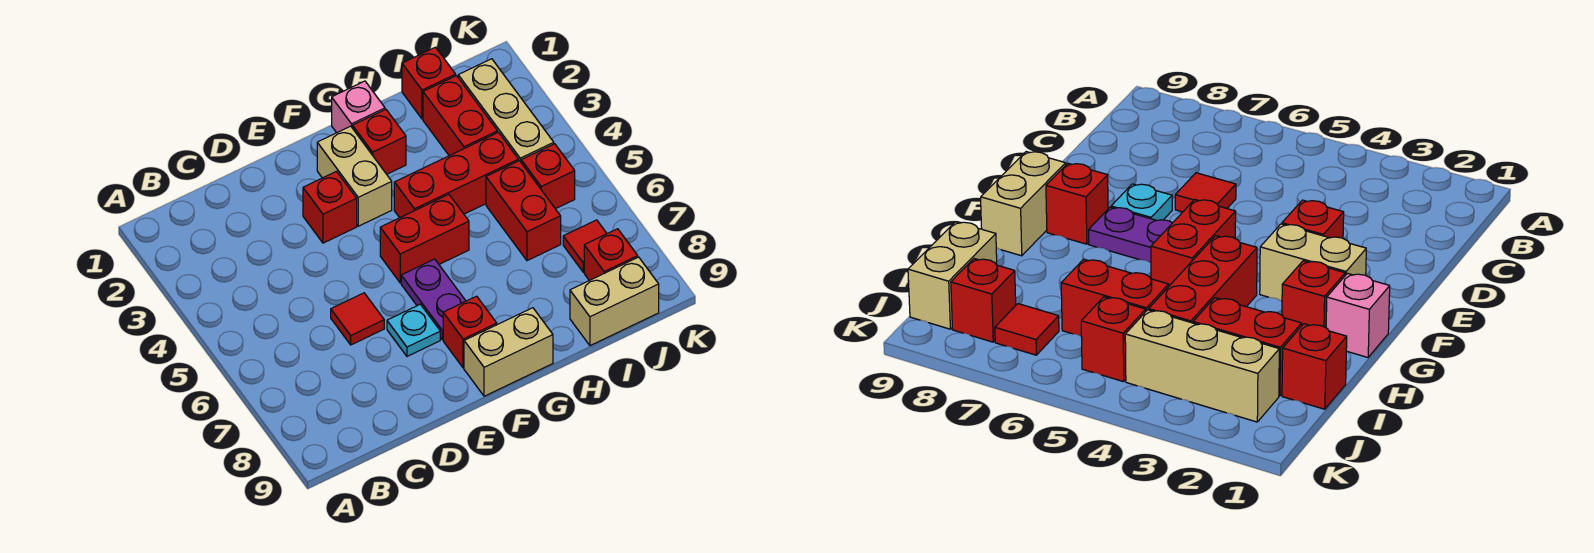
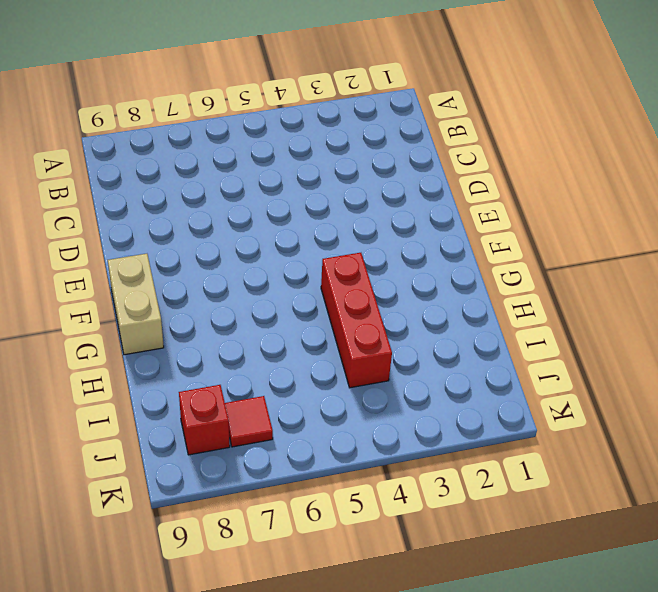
none -> red tile D6 level 1
none -> red brick E3 level 1
none -> cyan plate E7 level 1

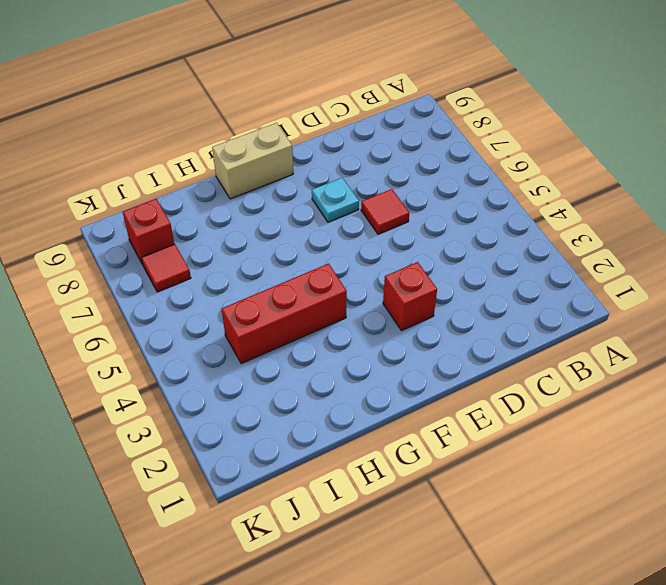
none -> tan brick F2:F3 level 1
none -> red brick F5:G5 level 1
none -> purple plate F6:F7 level 1

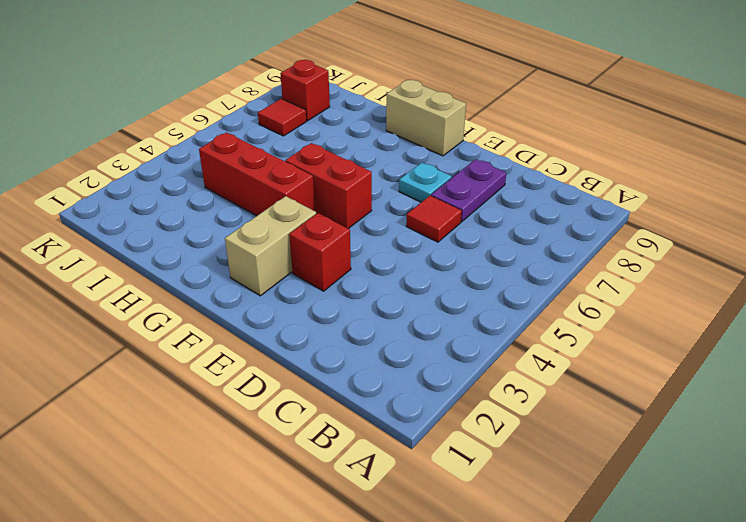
purple plate D7:D8 level 1 -> purple plate F6:F7 level 1
none -> red brick F8 level 1
none -> pink brick G1 level 1
none -> red brick G2 level 1

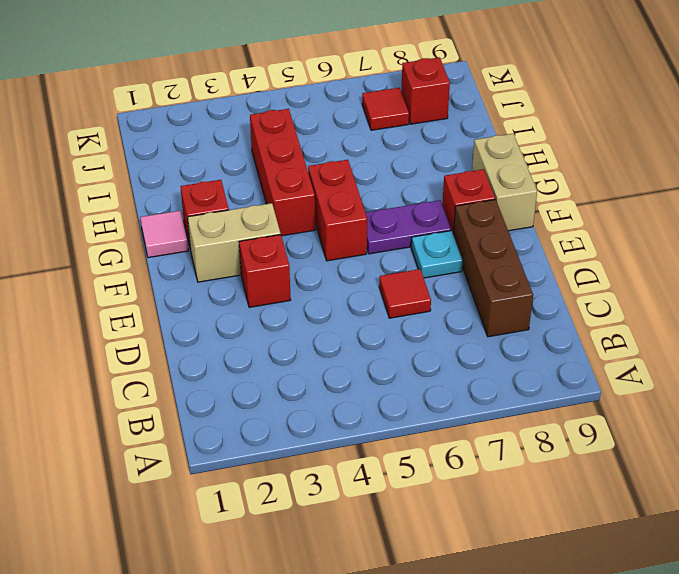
brown brick C8:E8 level 1 -> none
pink tile G1 level 1 -> pink brick G1 level 1
none -> red brick I1 level 1
none -> red brick I2:I3 level 1
none -> red brick I5:I6 level 1

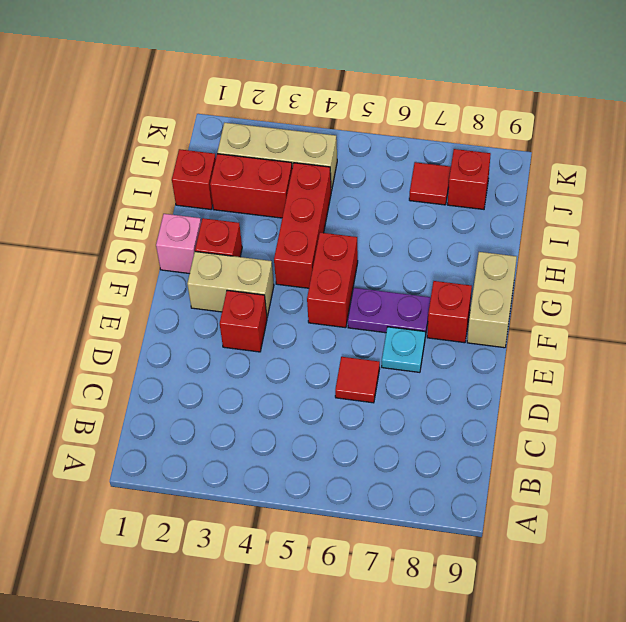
none -> red brick I5:I6 level 1
none -> tan brick I9:J9 level 1
none -> red brick J5 level 1

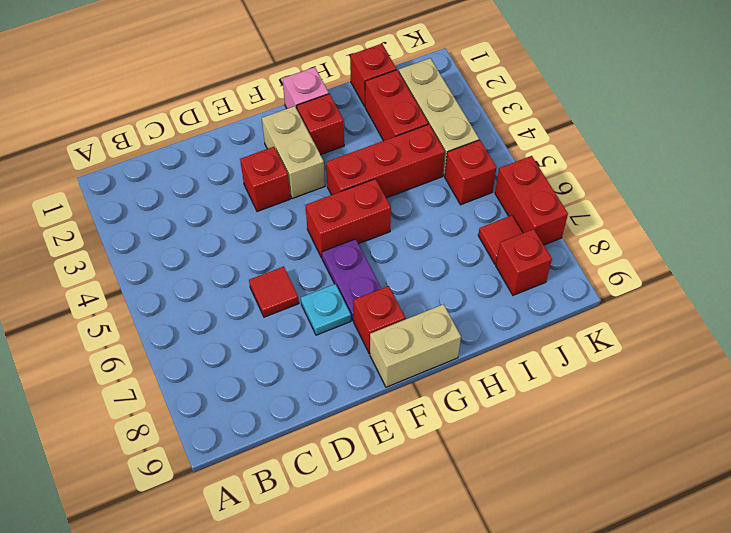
red brick K6:K7 level 1 -> red brick I5:I6 level 1
none -> tan brick I9:J9 level 1

